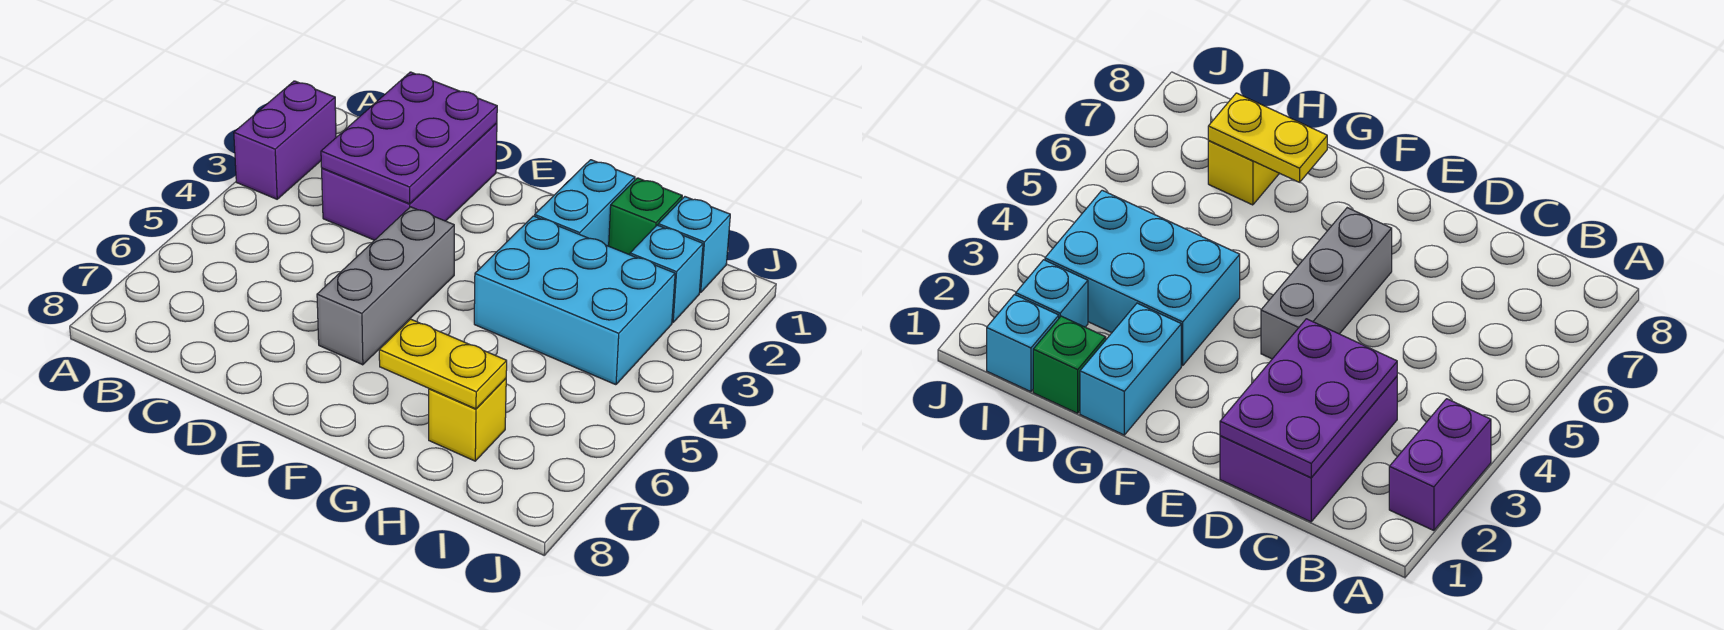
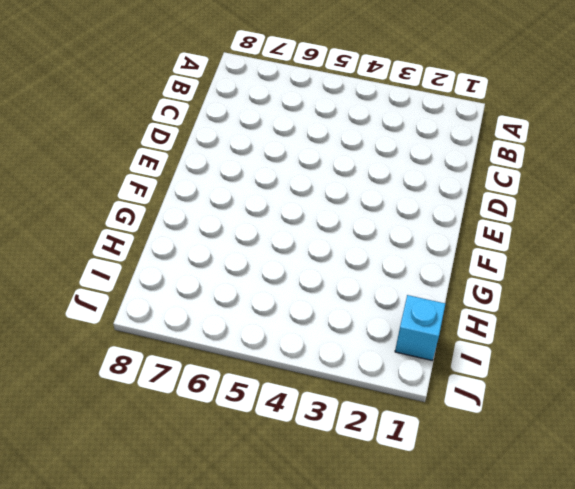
none -> purple brick A2:A3 level 1
none -> purple brick C1:D3 level 1

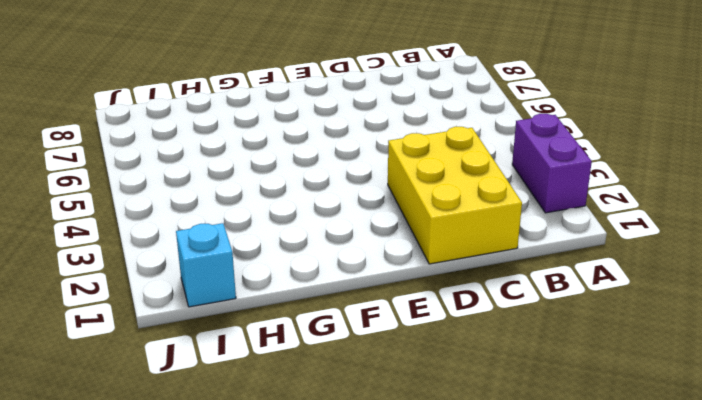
yellow brick C1:D3 level 1 -> purple brick C1:D3 level 1
none -> grey brick E4:E6 level 1
none -> cyan brick G1:G2 level 1

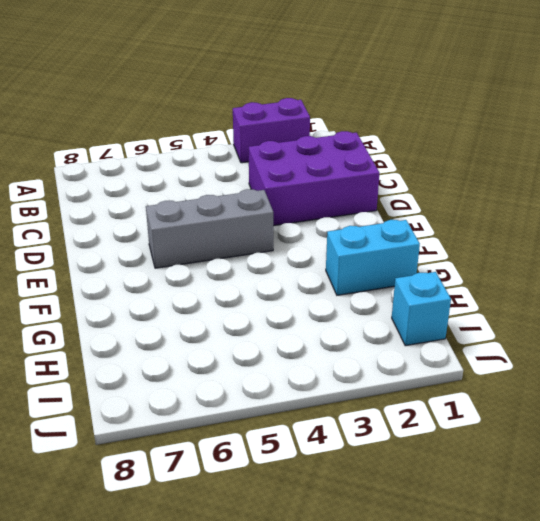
none -> cyan brick G3:I4 level 1
none -> green brick H1 level 1

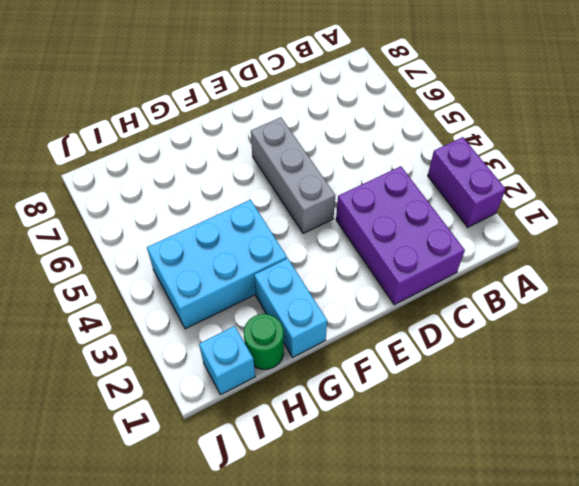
green round brick H1 level 1 -> green brick H1 level 1
none -> yellow brick H7 level 1
none -> cyan brick I2 level 1

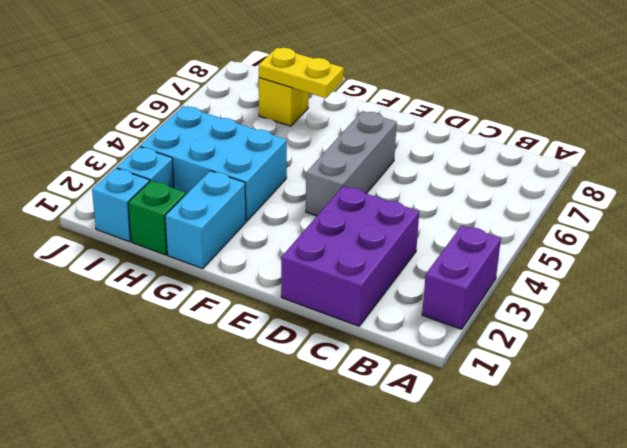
none -> purple plate C1:D3 level 2

